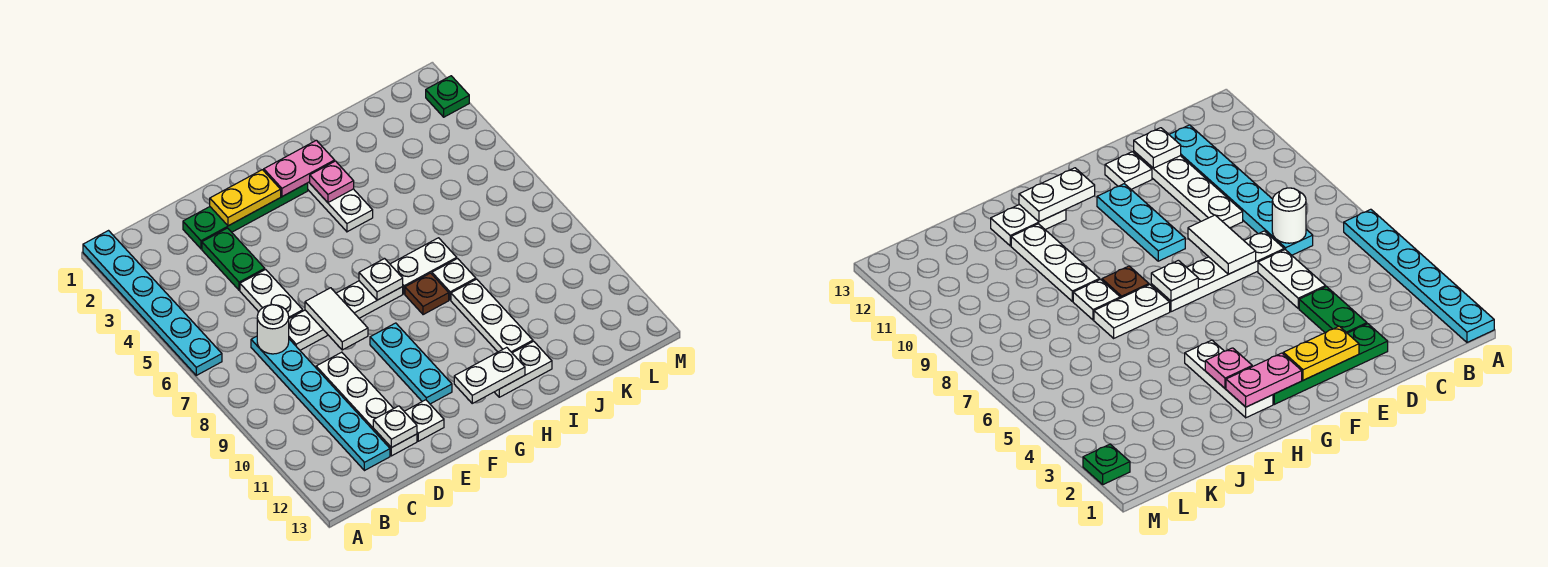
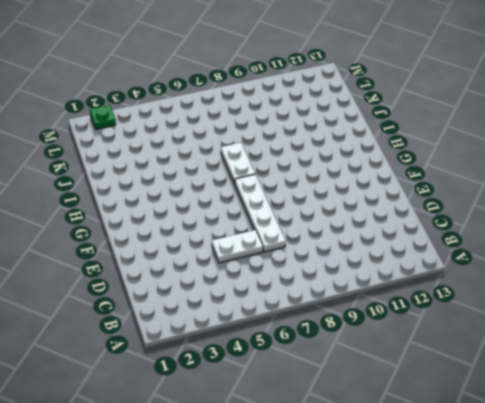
none -> cyan plate A1:A6 level 1
none -> cyan plate C7:C12 level 1
none -> green plate D2:G2 level 1

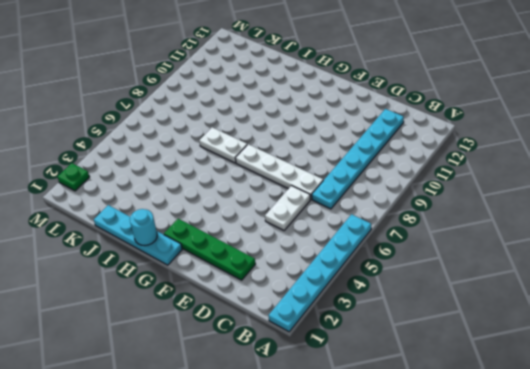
cyan plate G1:J1 level 1 -> none
cyan round brick H1 level 2 -> none
none -> green plate D3:D4 level 1
none -> white plate D9:D12 level 1
none -> white plate E12 level 1

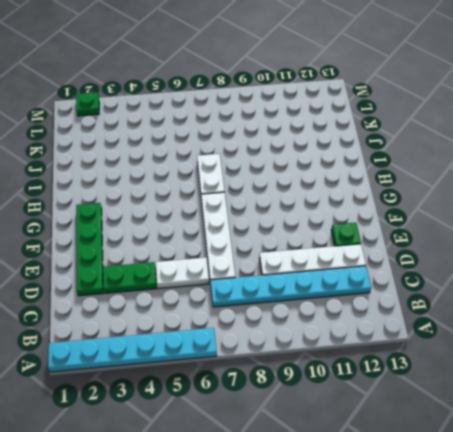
green plate E12 level 1 -> white plate E12 level 1
none -> cyan plate F9:F11 level 1
none -> white plate H2:H4 level 1
none -> brown plate H8 level 1

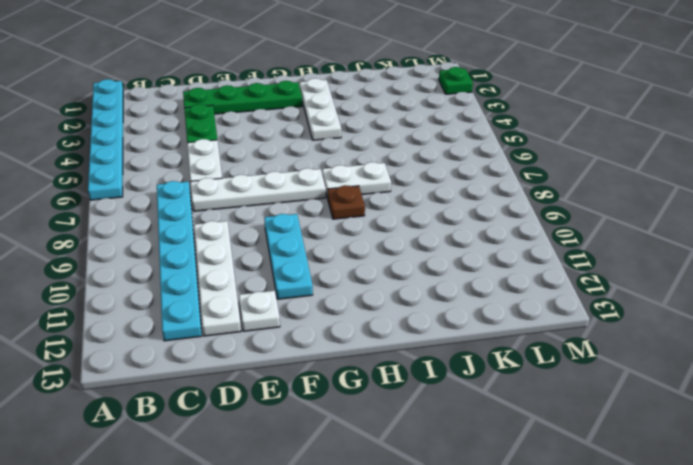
none -> white plate H12:I12 level 1
none -> white plate I8 level 1
none -> white plate I9:I11 level 1

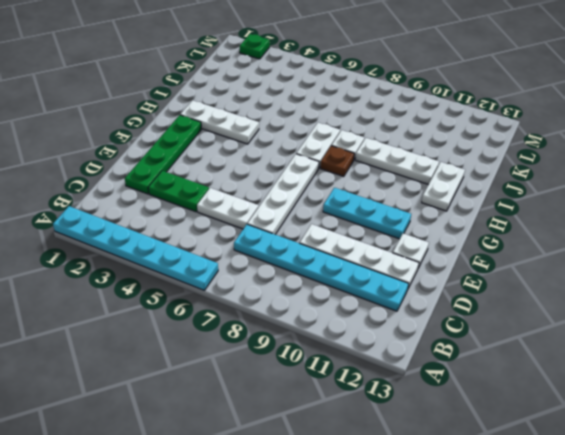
none -> white round brick C7 level 2
none -> white plate D12 level 2
none -> yellow plate E2:F2 level 2

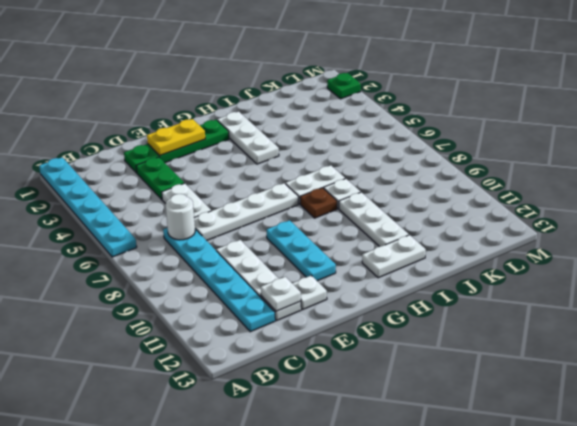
none -> white tile E7:E8 level 2
none -> pink plate G2:H2 level 2
none -> white plate G7 level 2

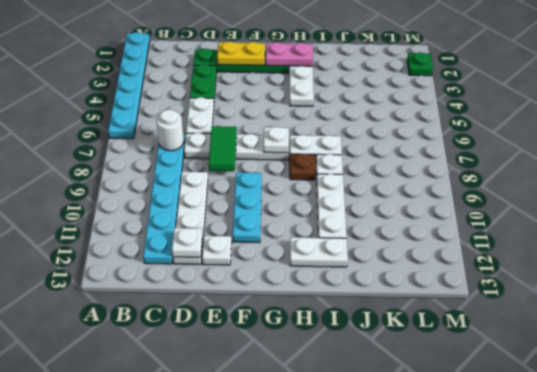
green tile E7:E8 level 2 -> white tile E7:E8 level 2
none -> white plate G12:H12 level 2
none -> pink plate H3 level 2

